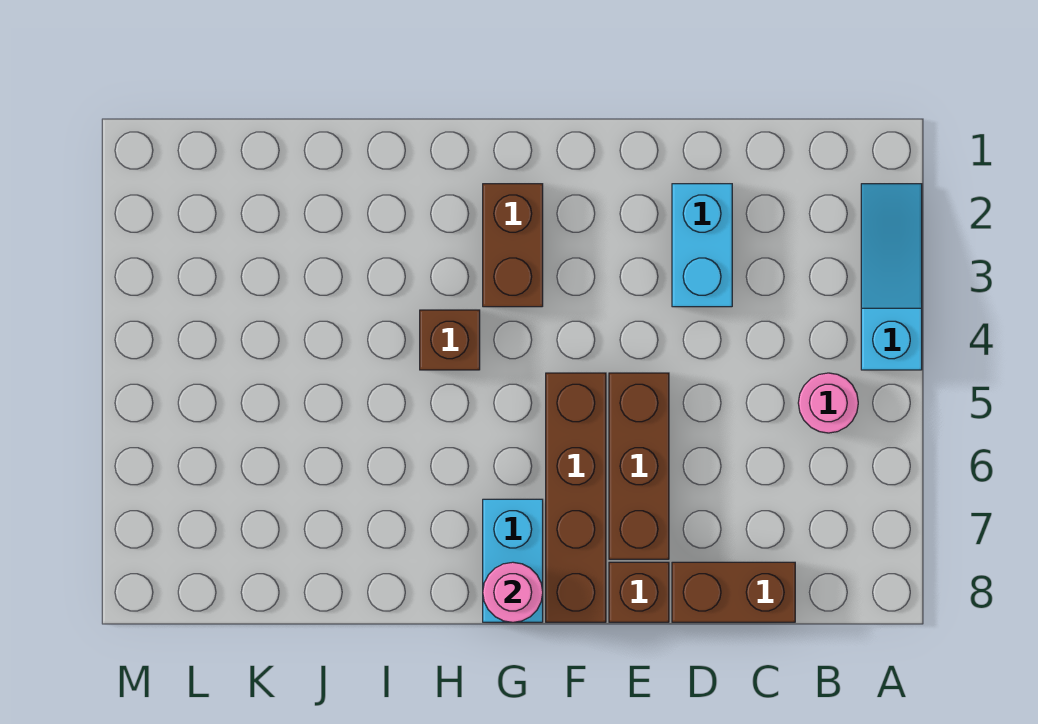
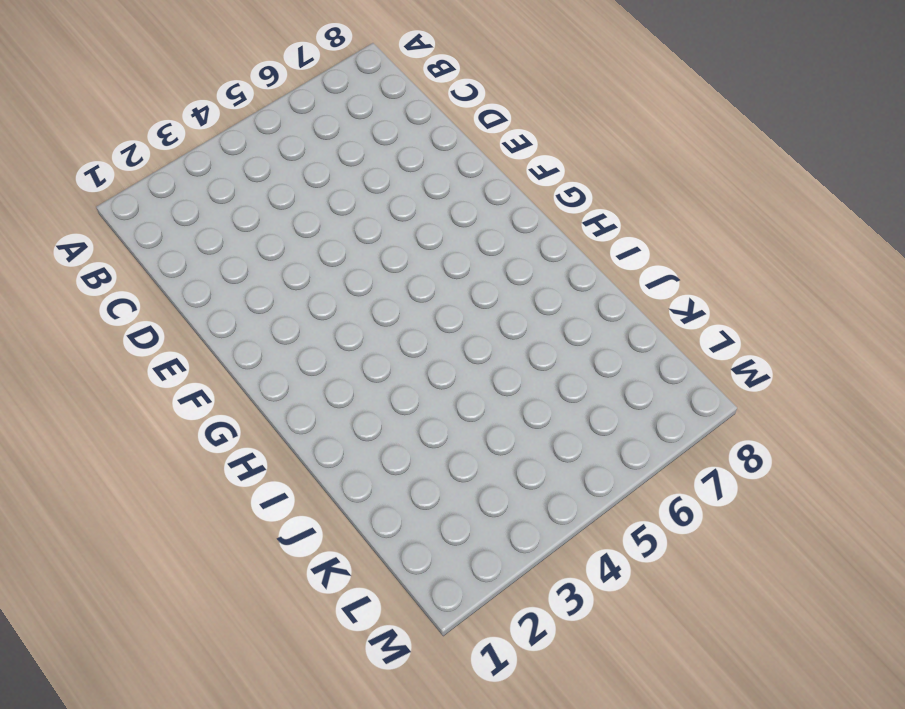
none -> cyan slope A2:A4 level 1 top 4
none -> pink round brick B5 level 1

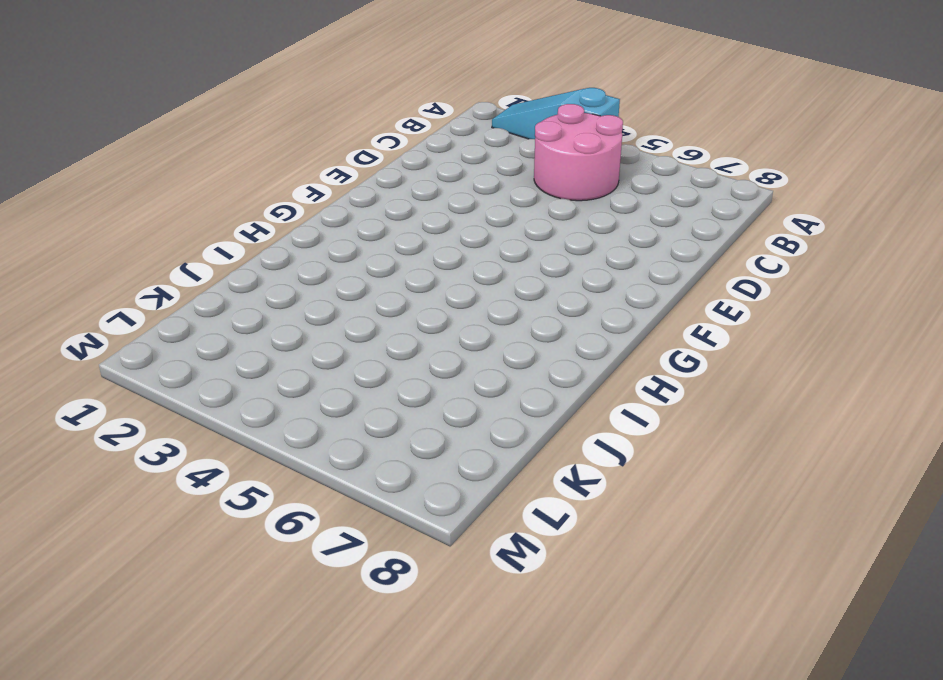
pink round brick B4:C5 level 1 -> pink round brick B5 level 1
none -> brown brick C8:D8 level 1
none -> cyan brick D2:D3 level 1

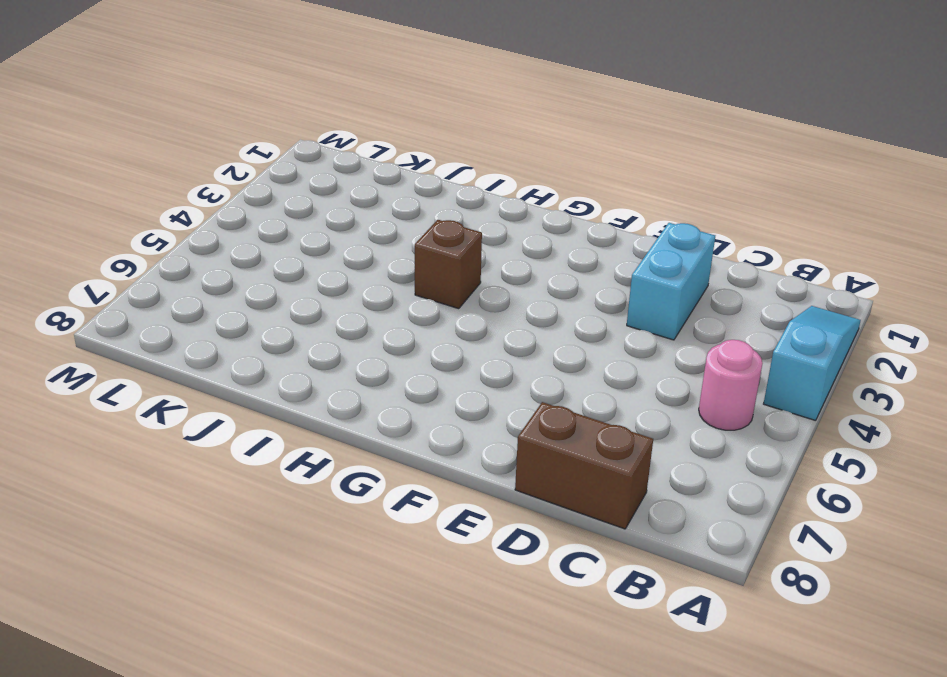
none -> brown brick E5:E7 level 1
none -> brown brick E8 level 1

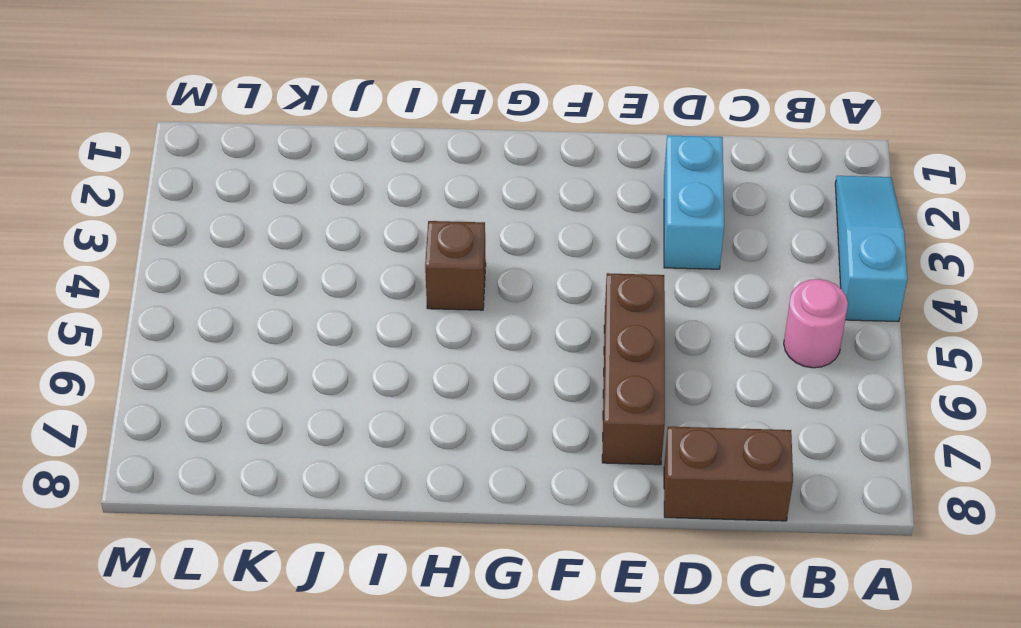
none -> brown brick E8 level 1
none -> brown brick F5:F8 level 1

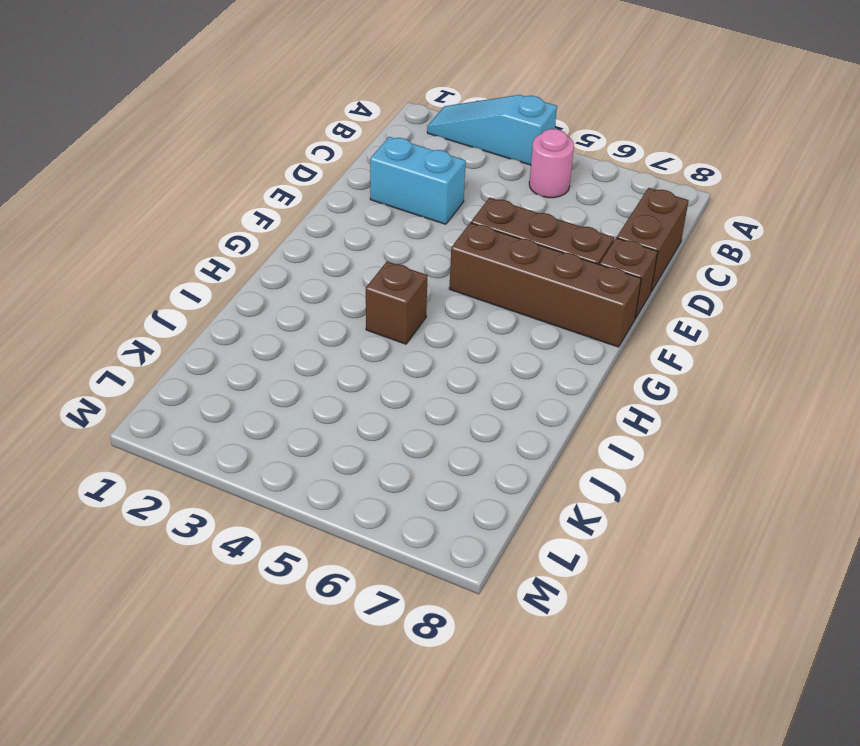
none -> brown brick G2:G3 level 1
none -> cyan brick G7:G8 level 1

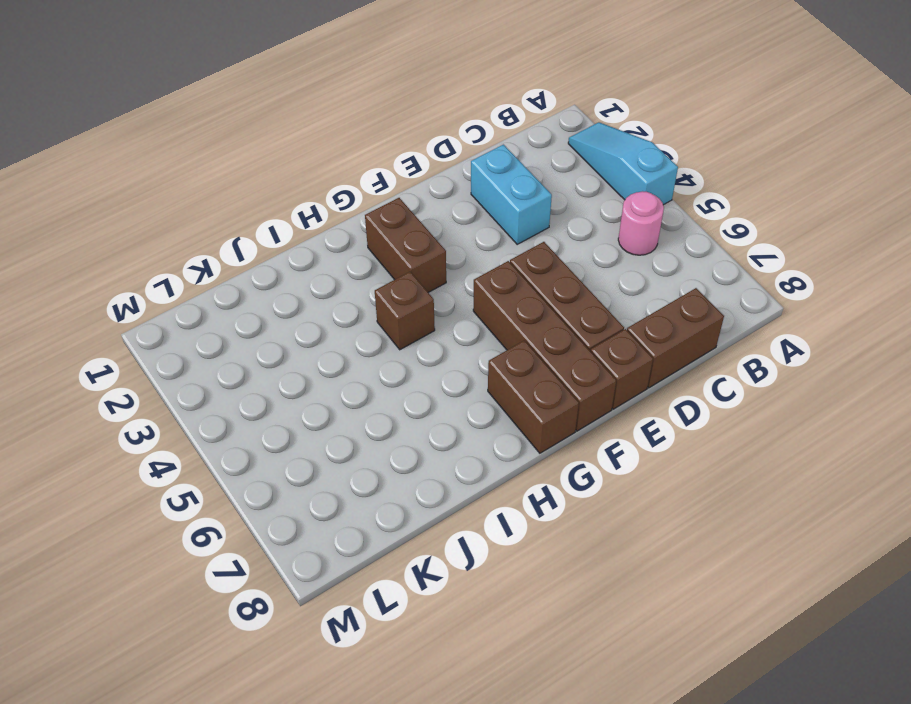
brown brick G7:G8 level 1 -> cyan brick G7:G8 level 1
none -> pink round brick G8 level 2

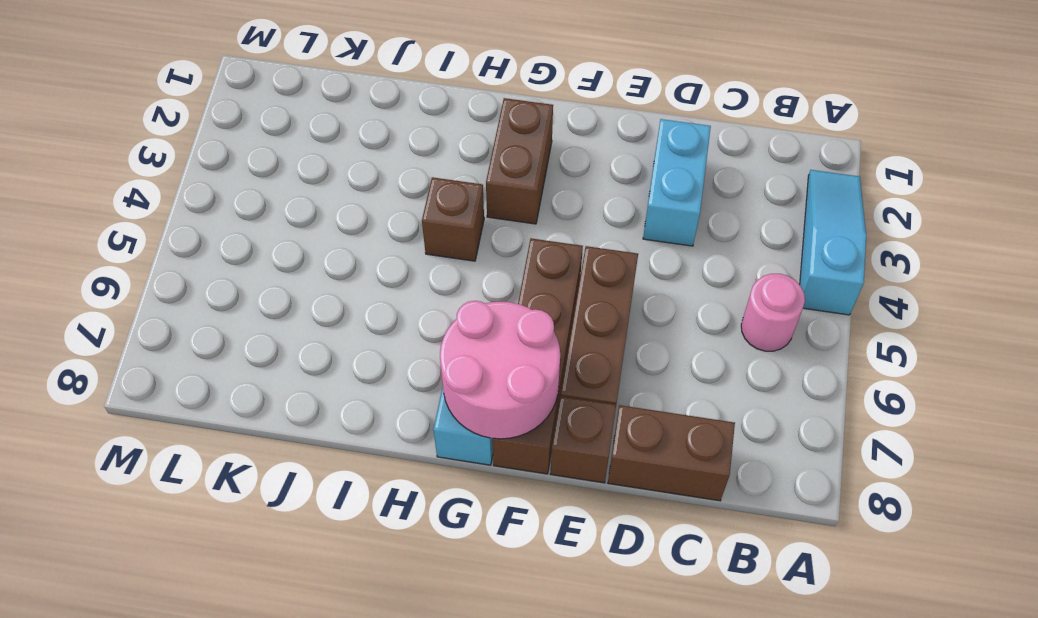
pink round brick F7:G8 level 2 -> pink round brick G8 level 2

